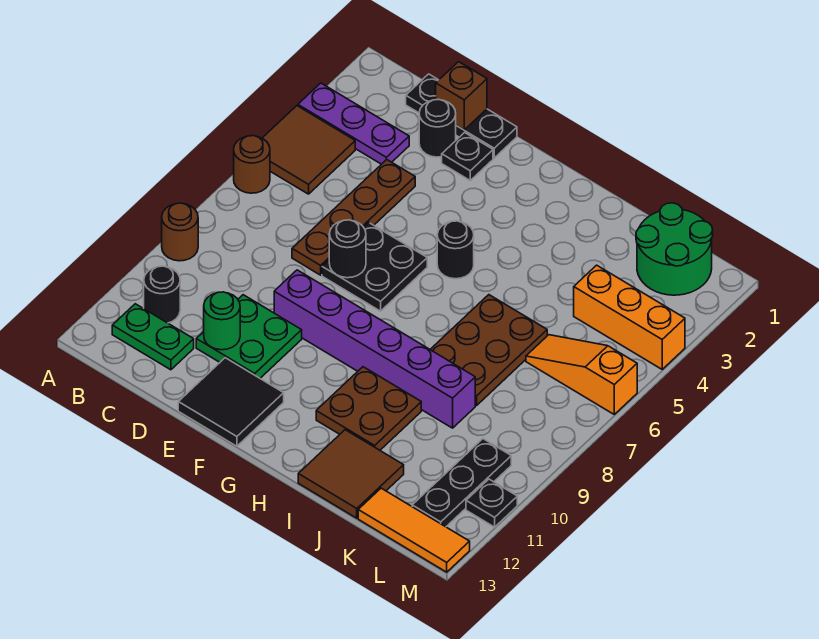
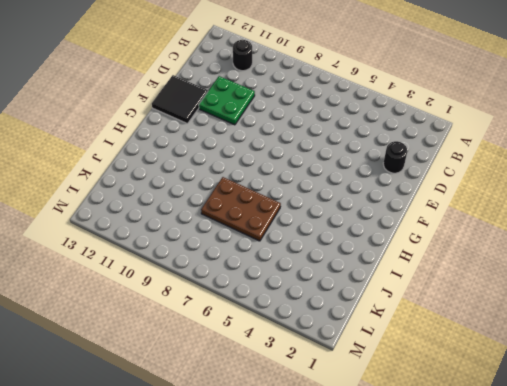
none -> purple plate A3:C3 level 1
none -> brown tile A4:B5 level 1
none -> brown round brick A6 level 1

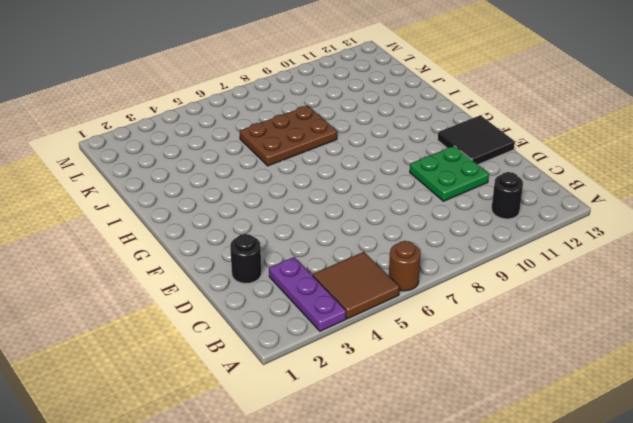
none -> brown round brick A9 level 1
none -> green plate B12:C12 level 1
none -> black plate C1:E1 level 1

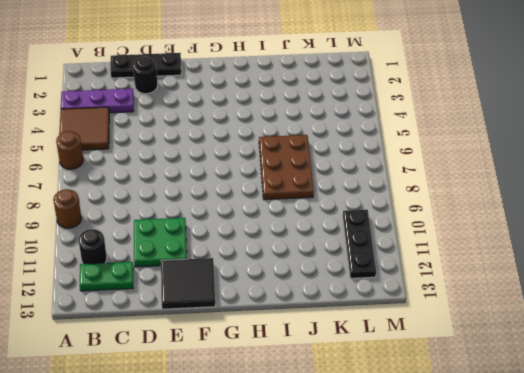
none -> brown plate D4:D7 level 1
none -> black plate E2 level 1
none -> black plate E6:F7 level 1

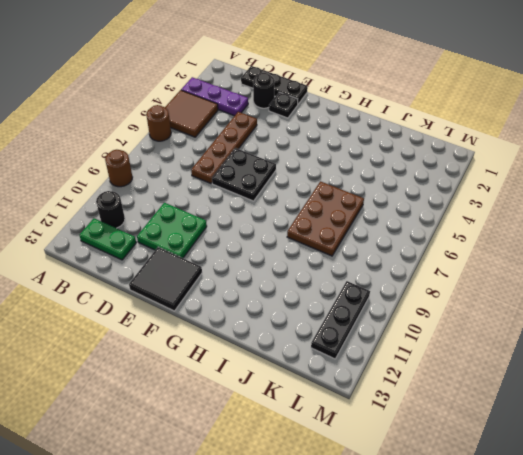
none -> purple brick E9:J9 level 1
none -> black round brick G5 level 1
none -> brown plate H10:I11 level 1

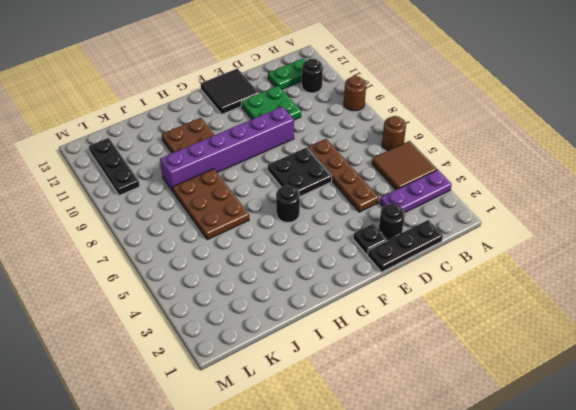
none -> brown tile I12:J13 level 1
none -> green round brick K1:L2 level 1
none -> orange brick K4:M4 level 1

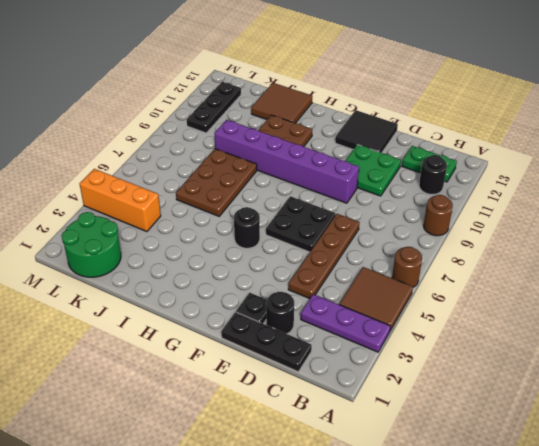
none -> orange slope K6:M6 level 1 top M
none -> orange tile K13:M13 level 1
none -> black plate M11 level 1

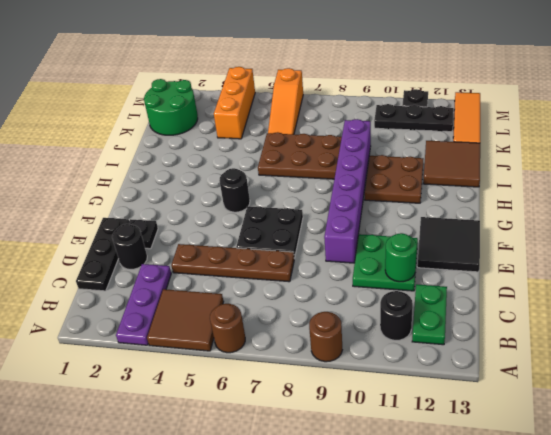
none -> brown brick D1 level 2
none -> black round brick E7 level 2

